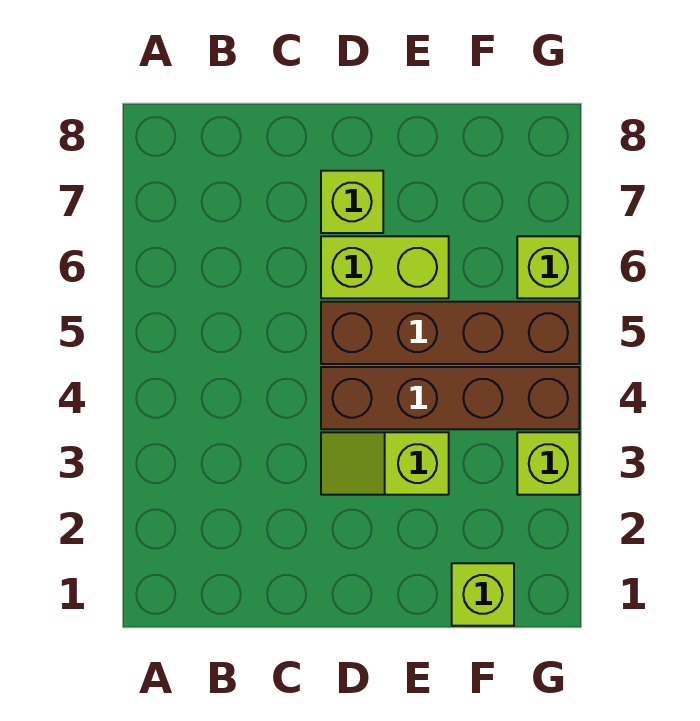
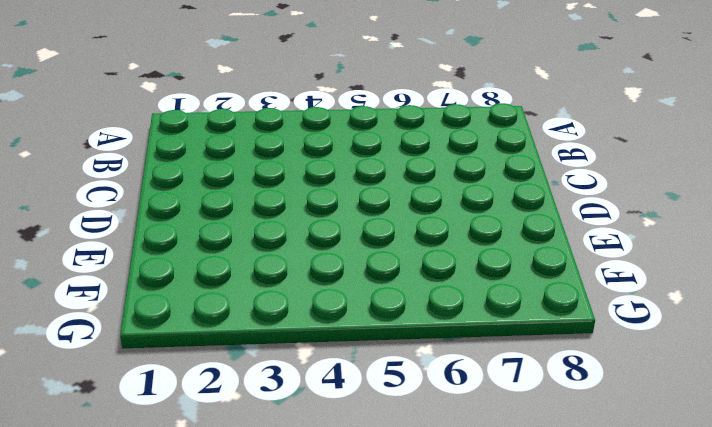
none -> lime slope D3:E3 level 1 top E
none -> brown brick D4:G4 level 1

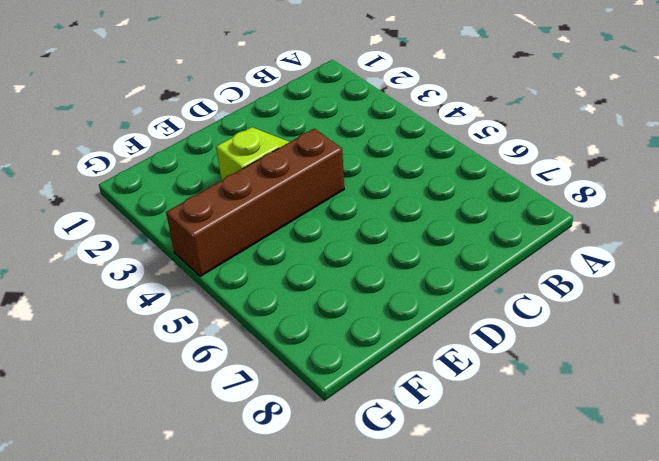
none -> brown brick D5:G5 level 1
none -> lime brick D6:E6 level 1

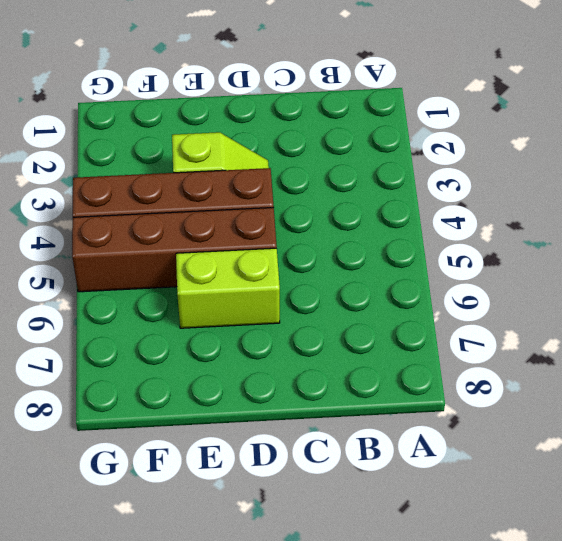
none -> lime brick D7 level 1
none -> lime brick F1 level 1

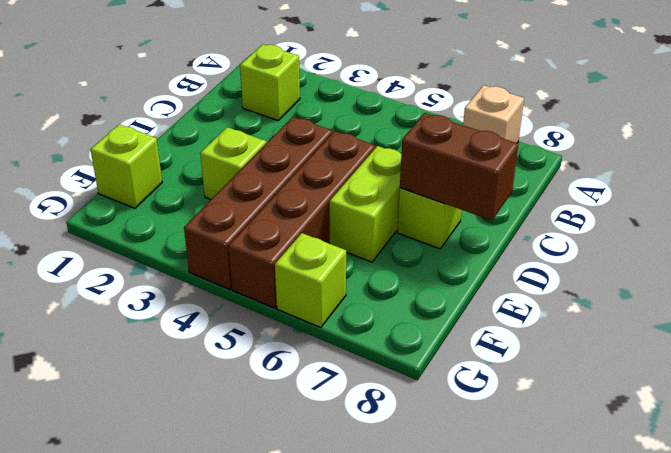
tan brick A7 level 1 -> none
lime brick B2 level 1 -> lime brick G3 level 1
brown brick D7:D8 level 2 -> none

